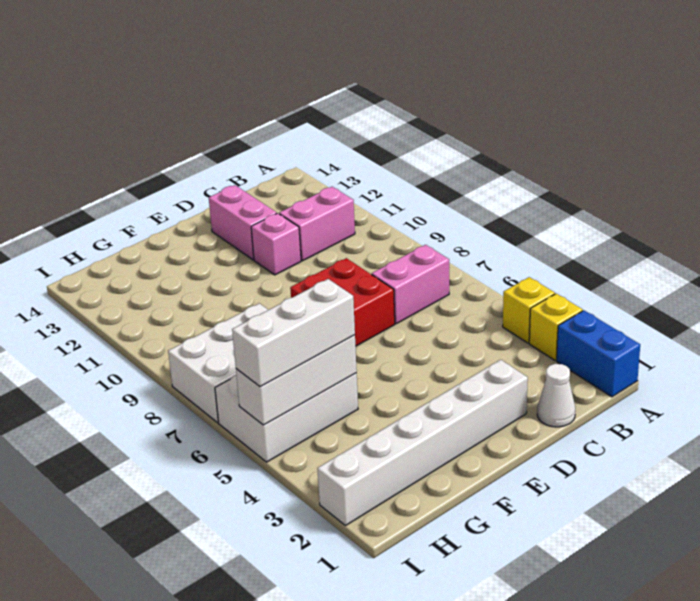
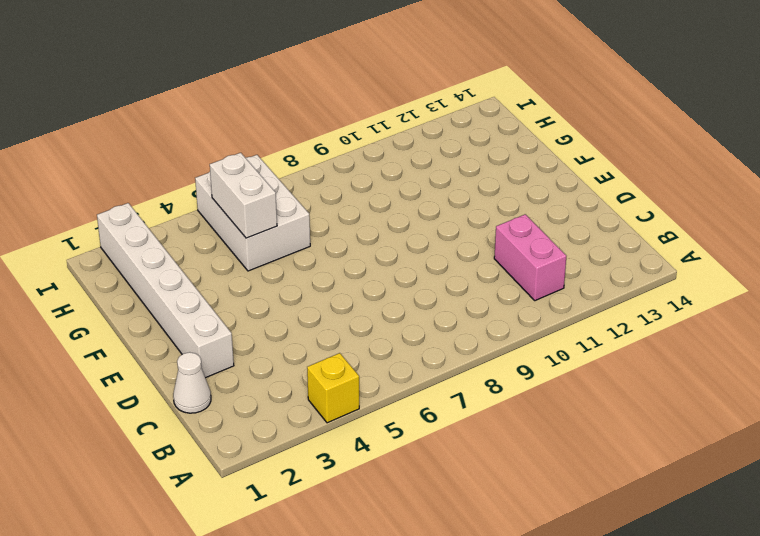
white brick G5:H5 level 2 -> white brick G5:I5 level 2
none -> blue brick A1:A2 level 1
none -> yellow brick A3 level 1
none -> pink brick B7:C7 level 1

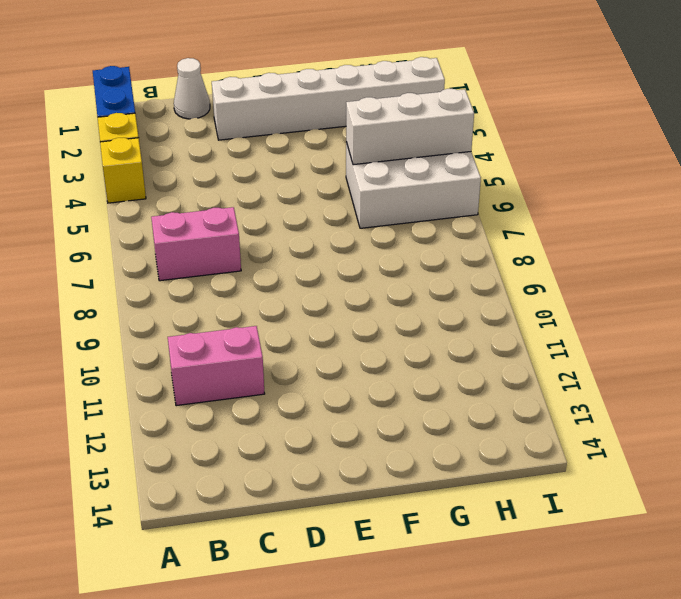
none -> red brick D7:E8 level 1
none -> pink brick D11 level 1
none -> pink brick D12:D13 level 1

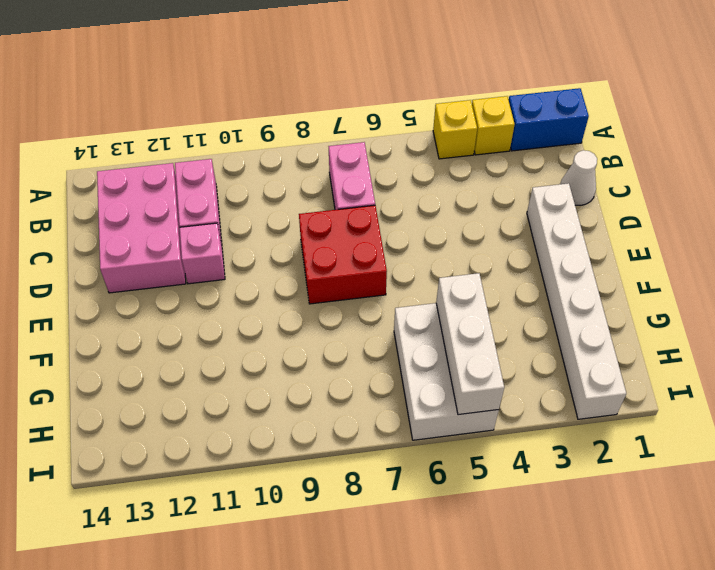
pink brick B12:D13 level 1 -> pink brick D12:D13 level 1
none -> white brick G7:I8 level 1
none -> white brick G5:I5 level 3

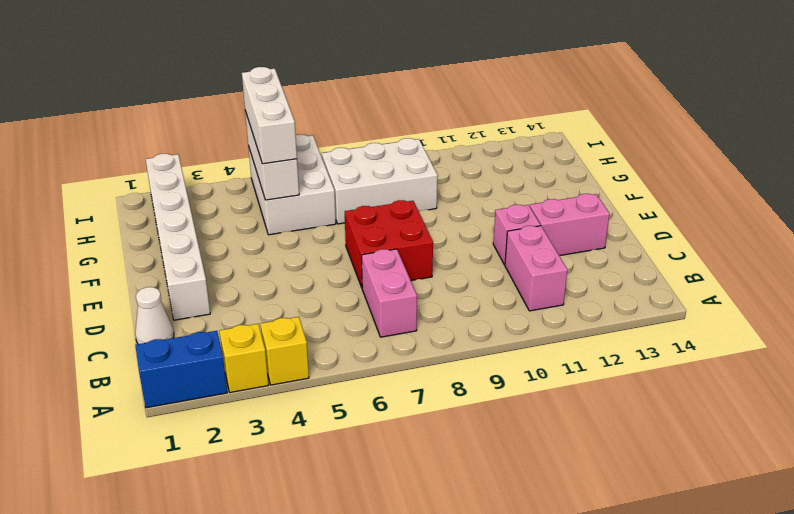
white brick G7:H9 level 1 -> white brick G7:I8 level 1

